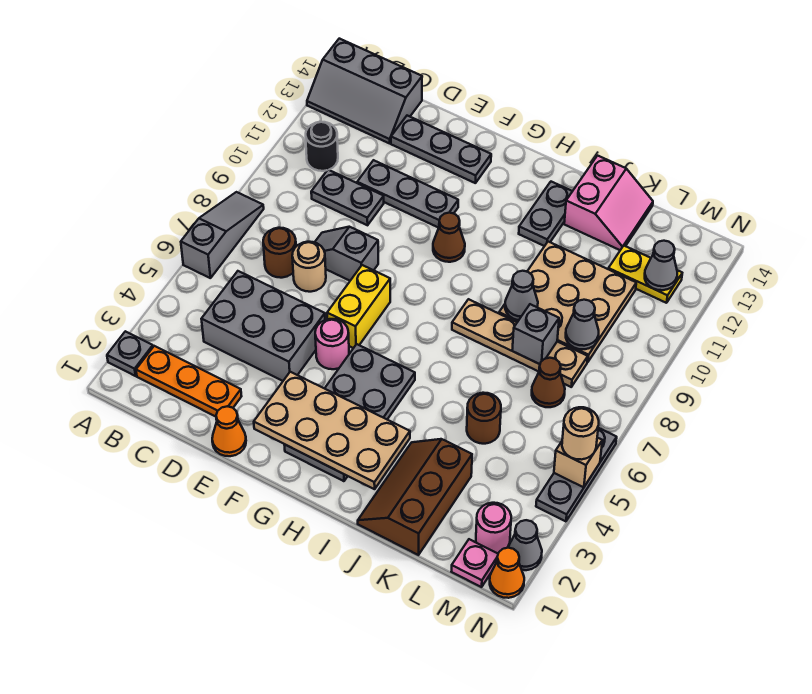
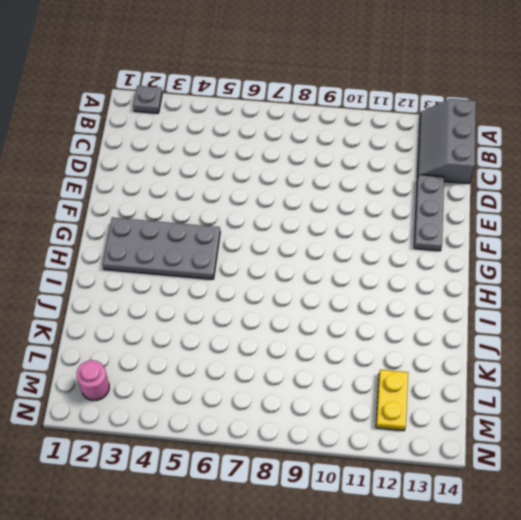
none -> grey slope A6:A8 level 1 top 6
none -> orange plate B2:D2 level 1
none -> black round brick B11 level 1
none -> grey brick C4:E5 level 1

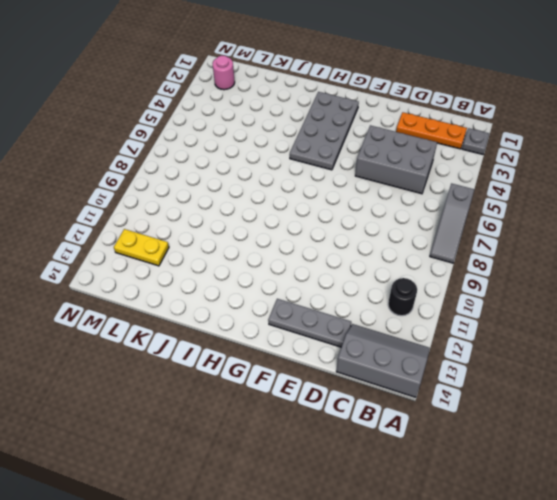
none -> brown round brick C7 level 1
none -> grey plate C10:D10 level 1
none -> tan round brick D7 level 1
none -> grey slope D8:E8 level 1 top E

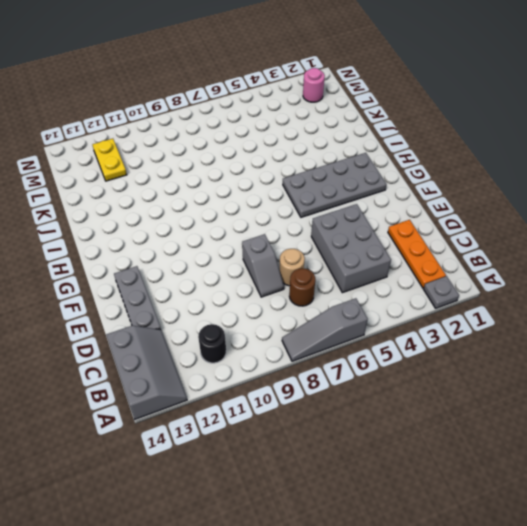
none -> grey plate C10:D10 level 1
none -> grey plate D11:F11 level 1
none -> orange cone E1 level 1
none -> pink round brick F5 level 1

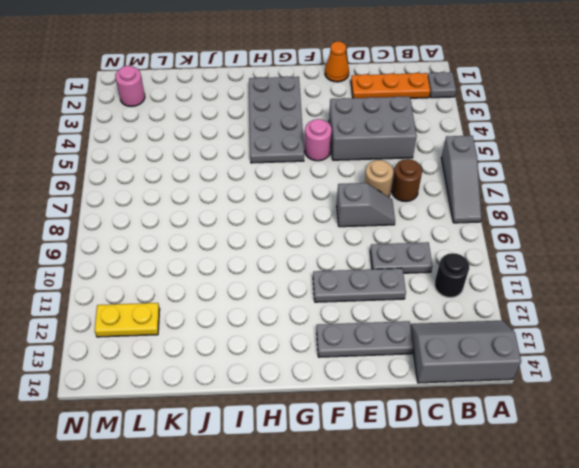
none -> yellow brick F6:F7 level 1
none -> brown cone G10 level 1
none -> tan plate I8:L8 level 1
none -> grey plate I12:I13 level 1

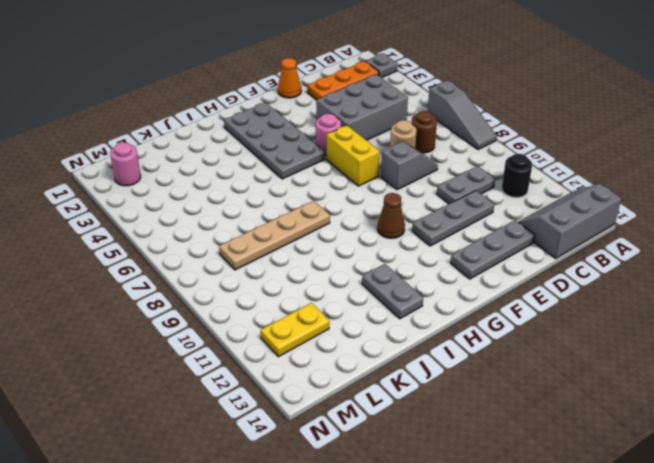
none -> brown slope J1:K3 level 1 top K
none -> tan plate J9:L11 level 1
none -> pink slope J13:K14 level 1 top J
none -> brown round brick K5 level 1

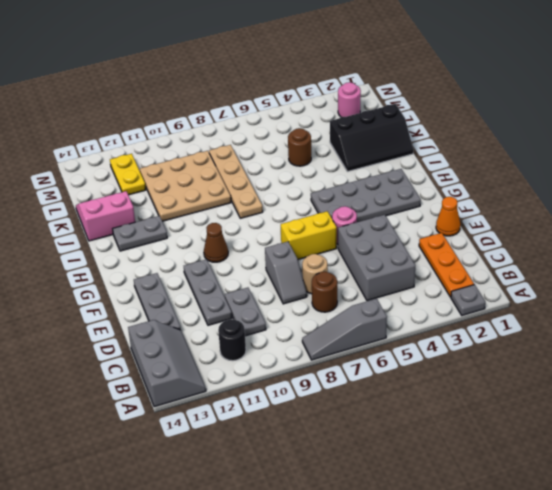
black slope J1:K3 level 1 top K -> brown slope J1:K3 level 1 top K
none -> brown cone L7 level 1
none -> pink plate M1 level 1
none -> orange cone N1 level 1
none -> grey cone N2 level 1

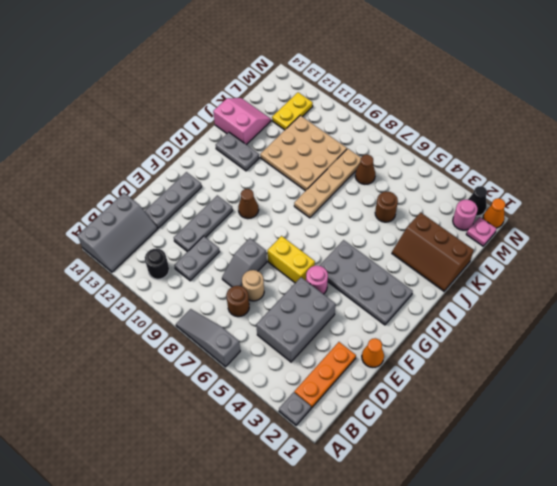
black cone N2 level 1 -> grey cone N2 level 1
none -> grey plate N4:N6 level 1
none -> tan plate F2:I3 level 2
none -> grey cone J9 level 2
none -> grey brick K8 level 2

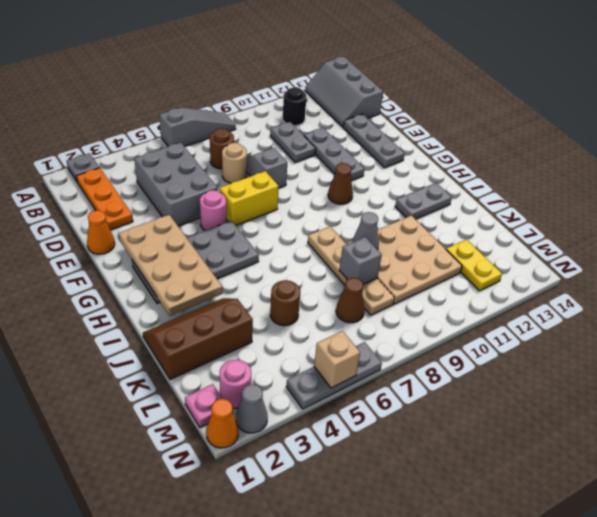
none -> pink slope J13:K14 level 1 top J
none -> grey cone L9 level 2
none -> grey cone M12 level 2
none -> tan round brick N5 level 3

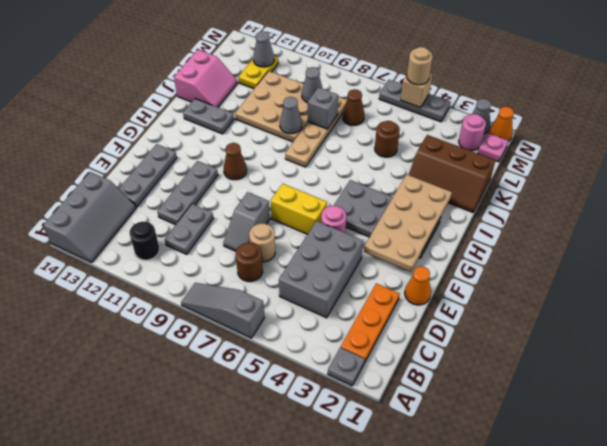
pink slope J13:K14 level 1 top 14 -> pink slope J13:K14 level 1 top J

